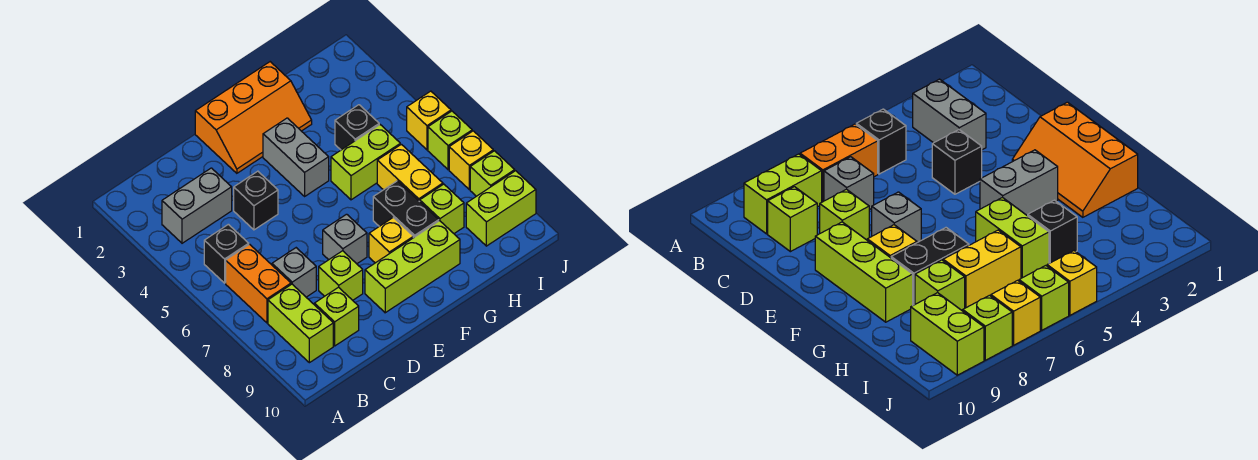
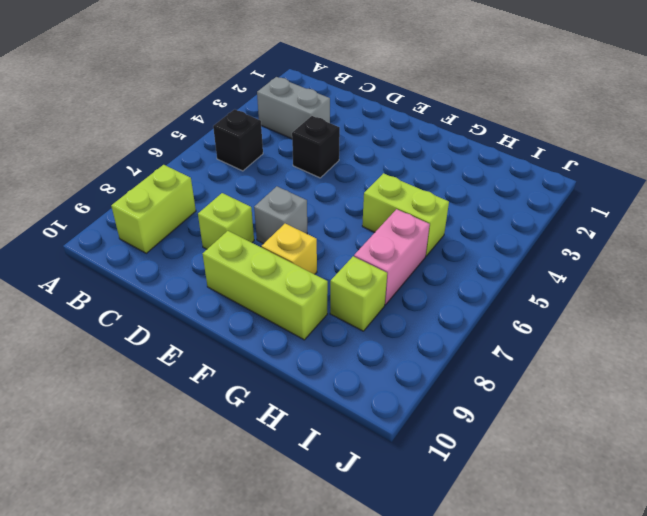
pink brick H6:H7 level 1 -> yellow brick H6:H7 level 1
none -> orange brick B6:B7 level 1
none -> grey brick C7 level 1
none -> lime brick C9 level 1

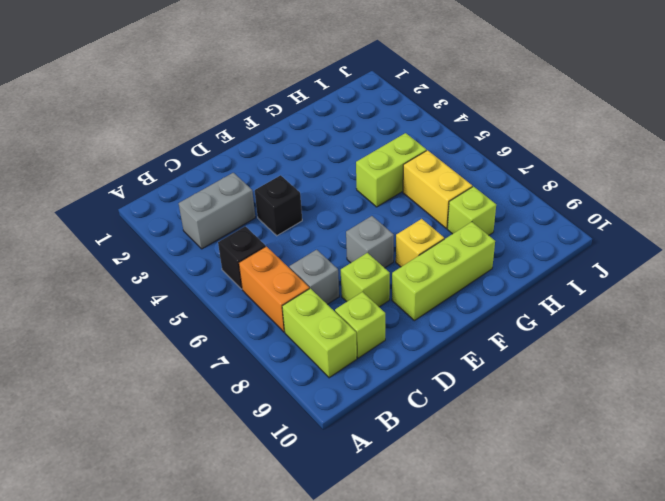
none -> orange slope E1:G2 level 1 top 1
none -> grey brick F3:F4 level 1
none -> black brick G7:G8 level 1

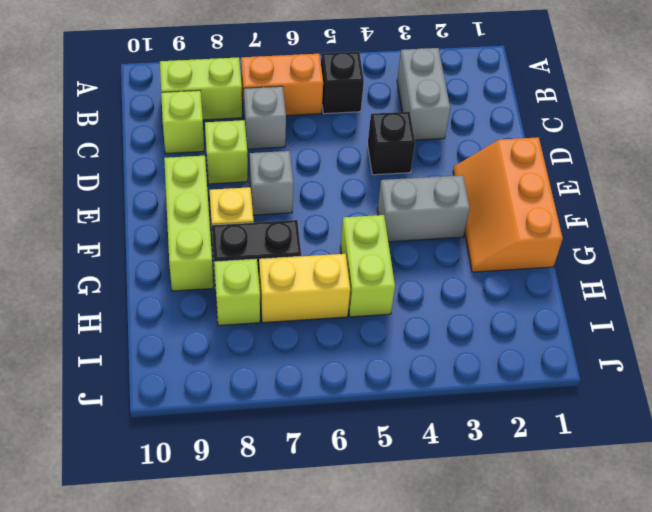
none -> black brick H4 level 1
none -> lime brick I9:J9 level 1
none -> yellow brick J5 level 1

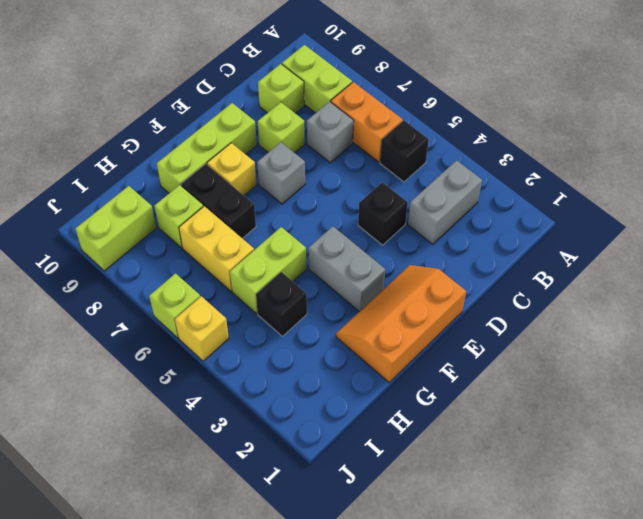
none -> yellow brick J7 level 1
none -> lime brick J8 level 1

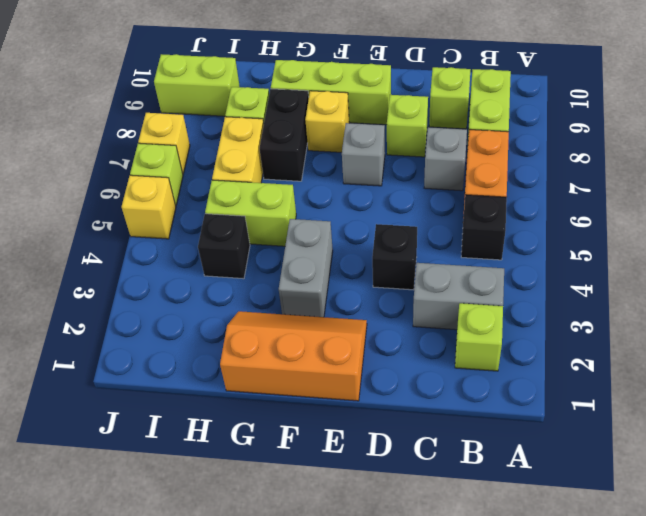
lime brick B2 level 1 -> lime brick J8 level 1

